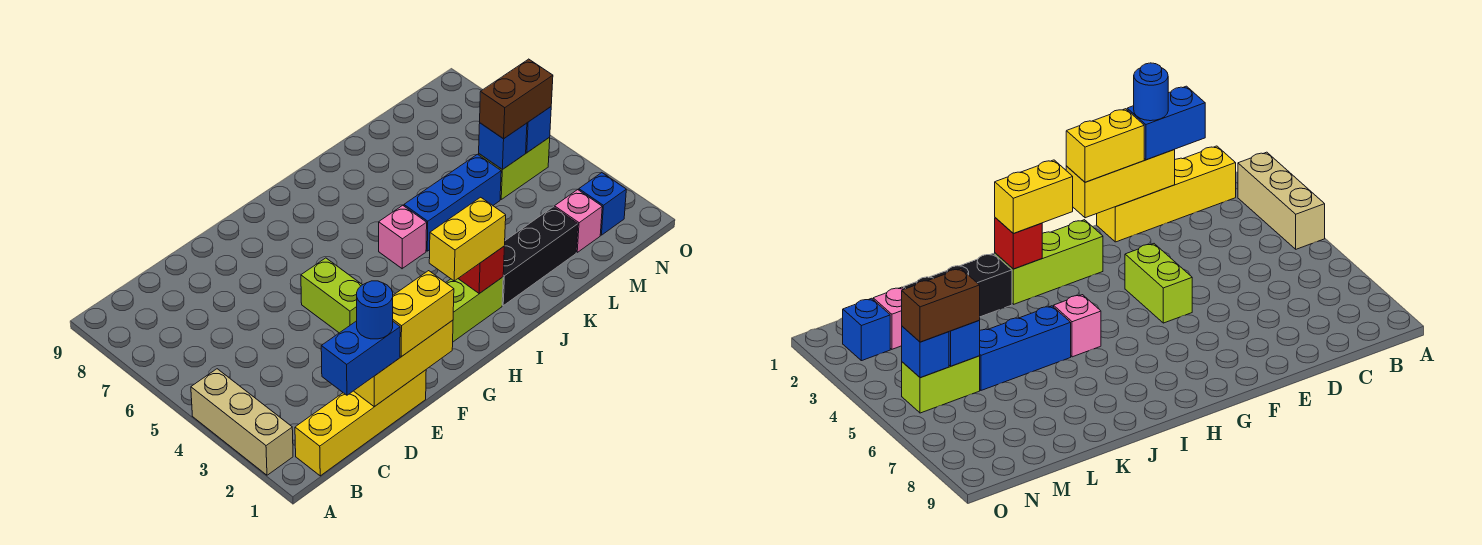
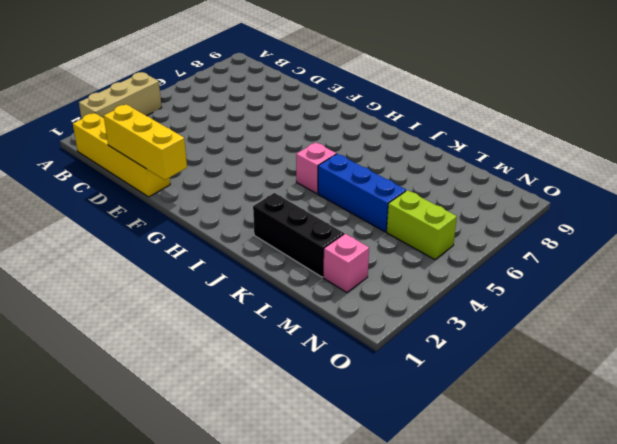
none -> lime brick F4:F5 level 1
none -> lime brick G2:I2 level 1
none -> blue brick N2 level 1

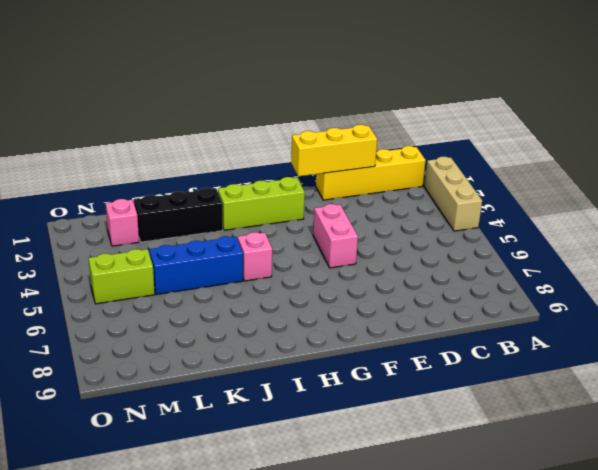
pink brick F4:F5 level 1 -> lime brick F4:F5 level 1
none -> blue brick N2 level 1
none -> red brick I2 level 2
none -> blue brick M5 level 2

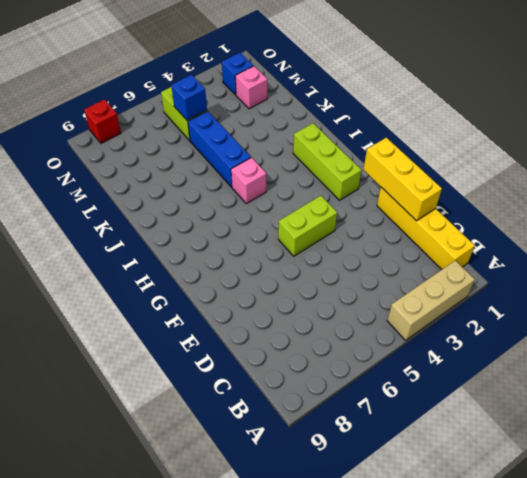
red brick O8 level 1 -> red brick I2 level 2
none -> black brick J2:L2 level 1
none -> blue brick N5 level 2
none -> blue brick C1:D1 level 3

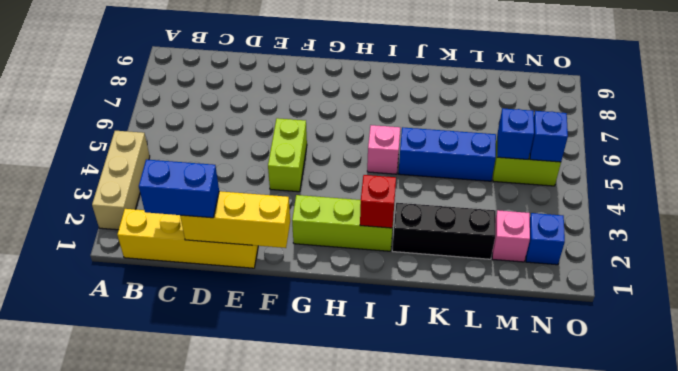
none -> yellow brick E1:F1 level 3
none -> yellow brick H2:I2 level 3
none -> brown brick M5:N5 level 3

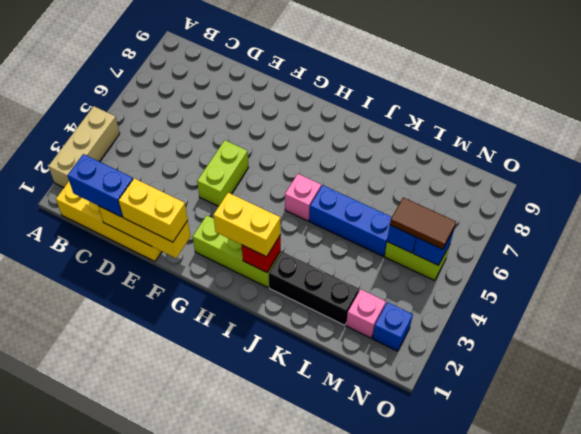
brown tile M5:N5 level 3 -> brown brick M5:N5 level 3
none -> blue round brick D1 level 4

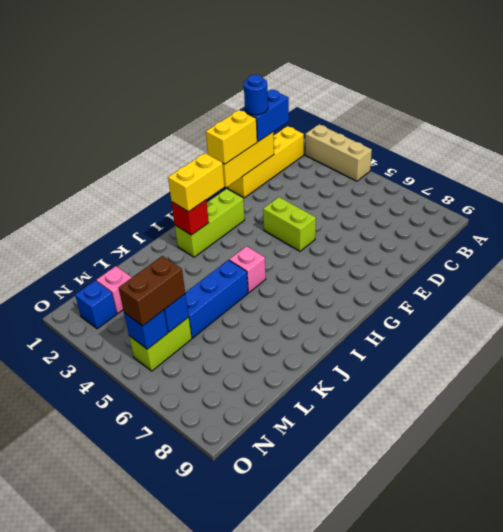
none -> black brick J2:L2 level 1

